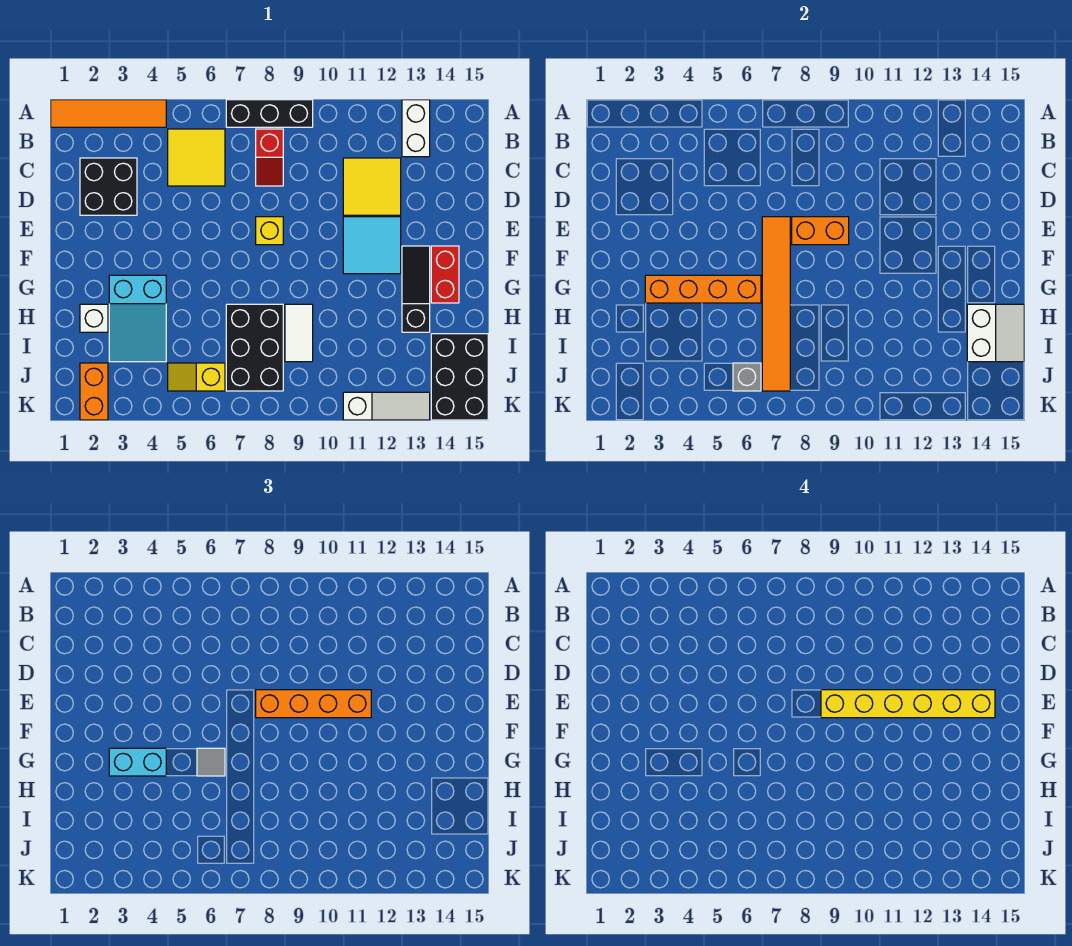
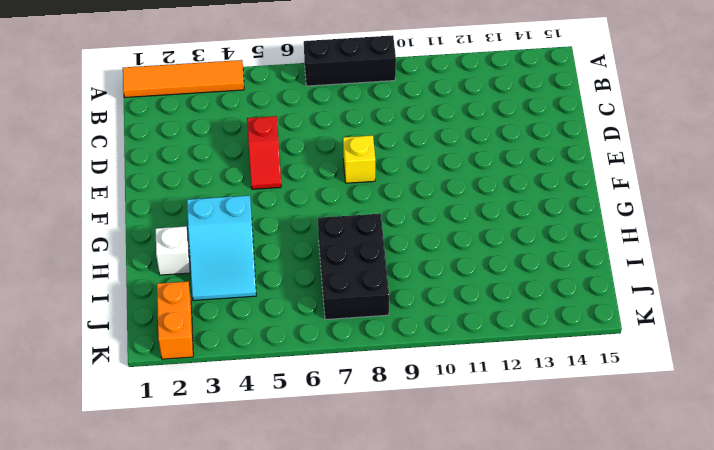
red slope D5:E5 level 1 top D -> red slope B8:C8 level 1 top B
none -> white brick A13:B13 level 1
none -> yellow tile B5:C6 level 1
none -> black brick C2:D3 level 1

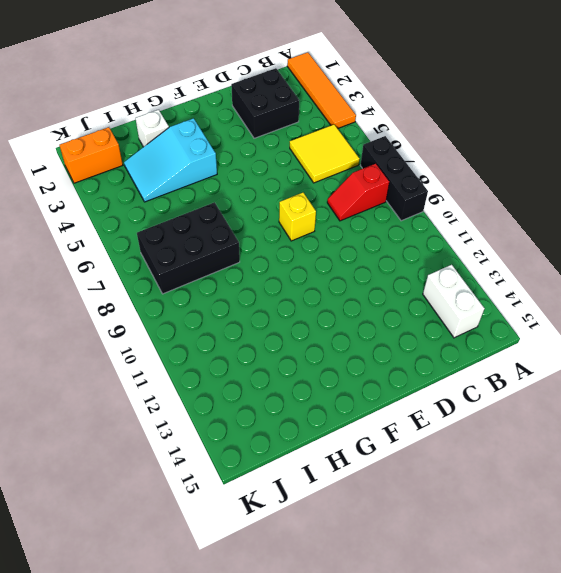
white brick B13:B14 level 1 -> white brick A13:B13 level 1
none -> yellow tile C11:D12 level 1
none -> cyan tile E11:F12 level 1
none -> black slope F13:H13 level 1 top H

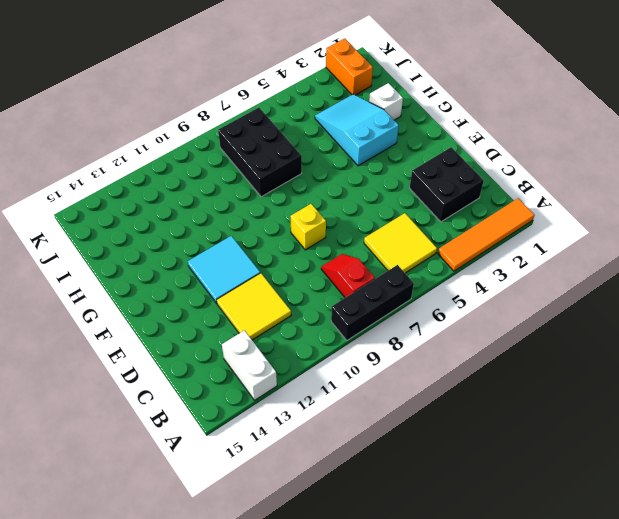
none -> black slope F13:H13 level 1 top H
none -> red brick F14:G14 level 1
none -> white tile H9:I9 level 1

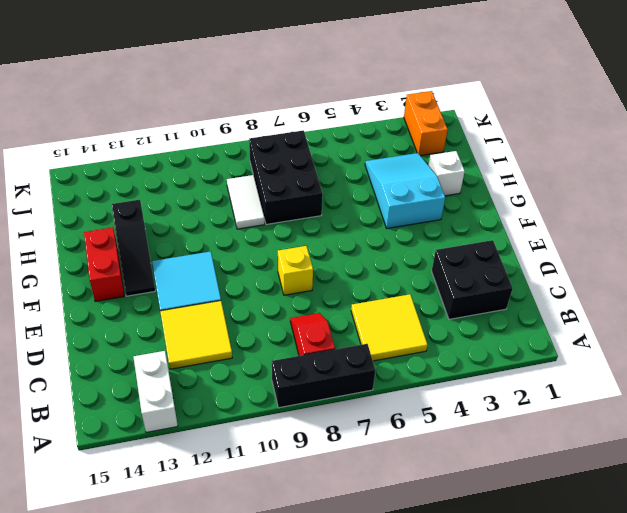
none -> orange tile A1:A4 level 1
none -> black brick I14:K15 level 1
none -> yellow slope J5:J6 level 1 top 6

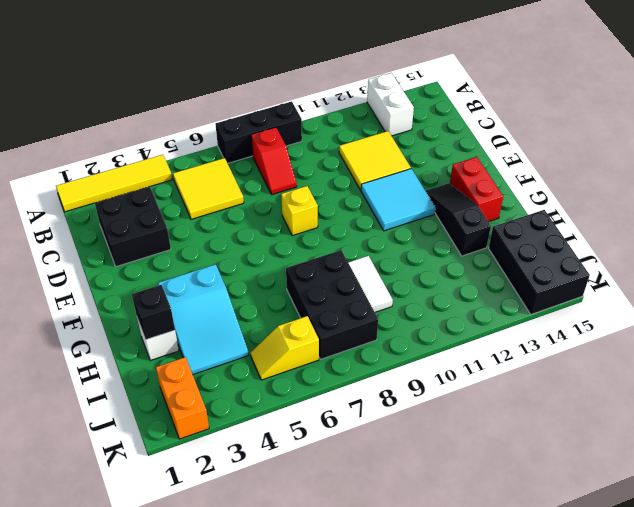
yellow tile A1:A4 level 1 -> orange tile A1:A4 level 1
black brick H2 level 2 -> none
none -> white slope K11:K13 level 1 top 11
none -> orange tile E7:J7 level 2
none -> orange brick E8:E9 level 2

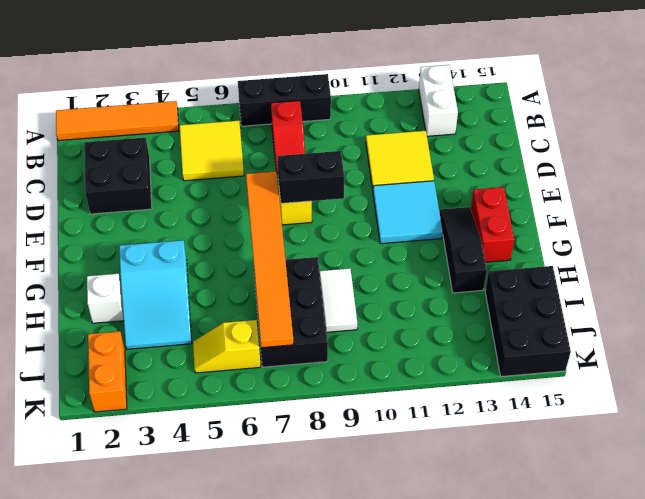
black brick E8:E9 level 2 -> orange brick E8:E9 level 2
none -> white slope K11:K13 level 1 top 11
none -> orange brick G3:G6 level 2
none -> white slope H14:I15 level 2 top 14

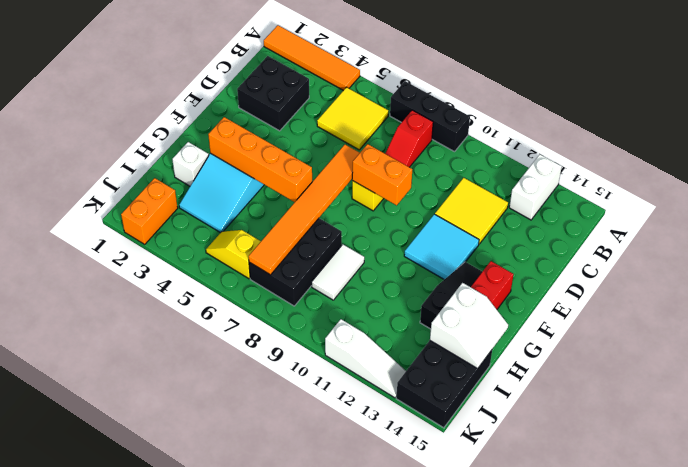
none -> grey brick J6 level 2
none -> orange brick E8:E11 level 3
none -> cyan brick G3:G4 level 3

